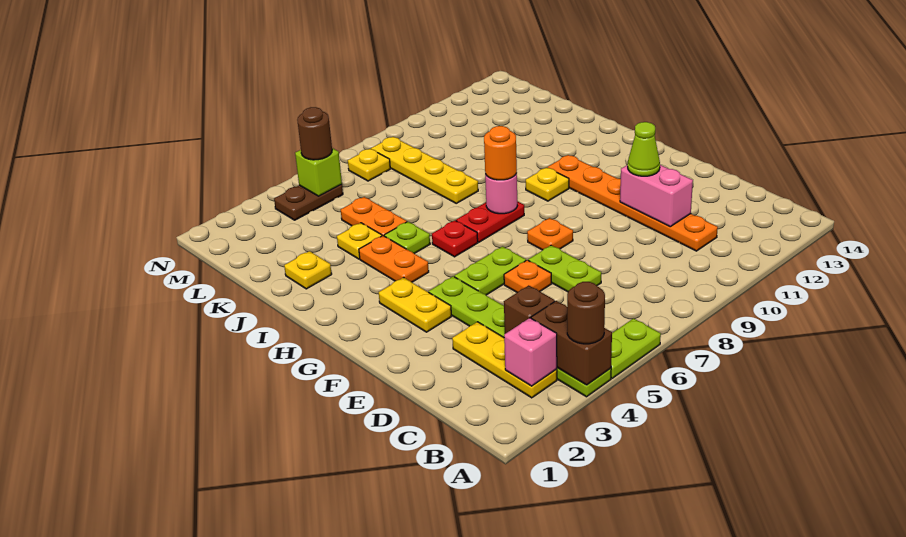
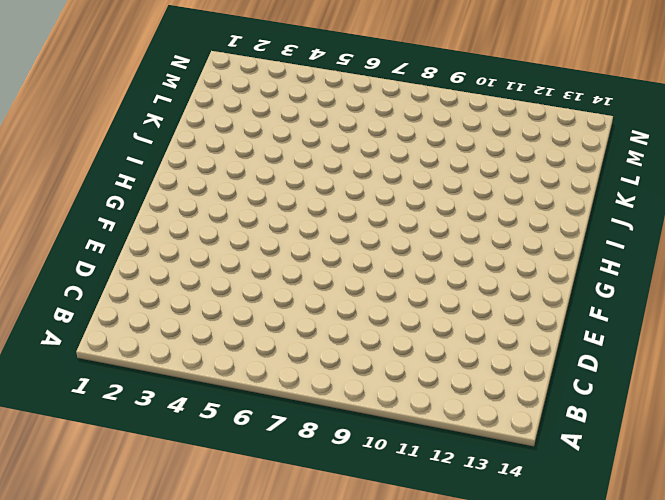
none -> lime plate A4:F4 level 1
none -> lime plate A5:A6 level 1
none -> yellow plate B3:D3 level 1
none -> orange plate C11:H11 level 1

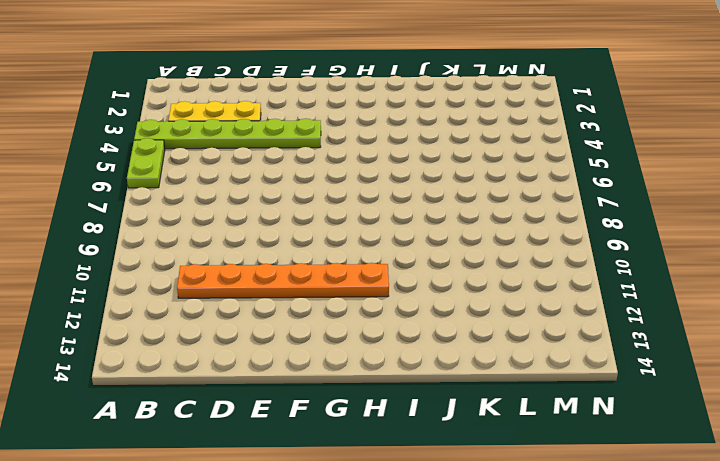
none -> lime plate D7:E7 level 1
none -> orange plate E6 level 1
none -> yellow plate F3:G3 level 1
none -> lime plate F5:F6 level 1

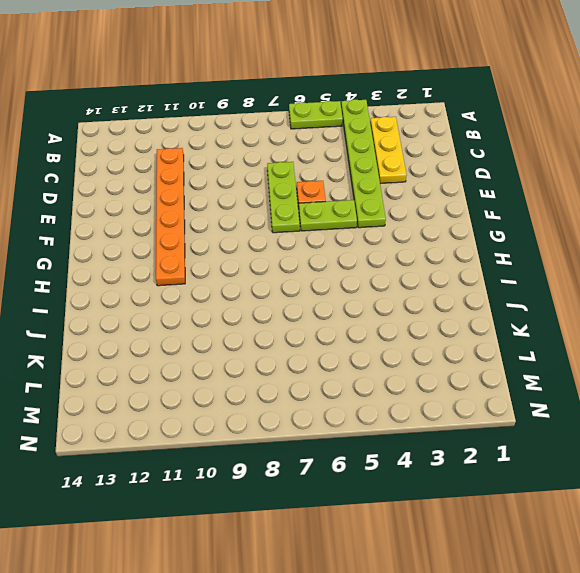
lime plate D7:F7 level 1 -> lime plate D7:E7 level 1
none -> yellow plate F3:G3 level 1
none -> orange plate F8 level 1
none -> orange plate H4:I4 level 1
none -> red plate H6 level 1

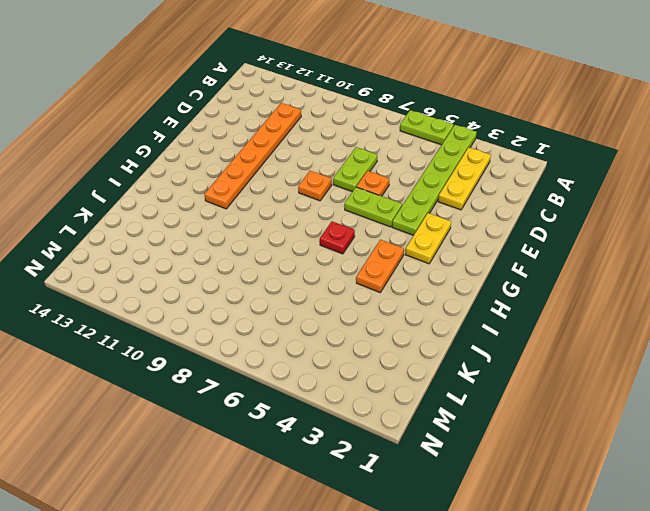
none -> red plate H7:H8 level 1
none -> yellow plate H10 level 1
none -> lime plate I5 level 1
none -> yellow plate J2 level 1

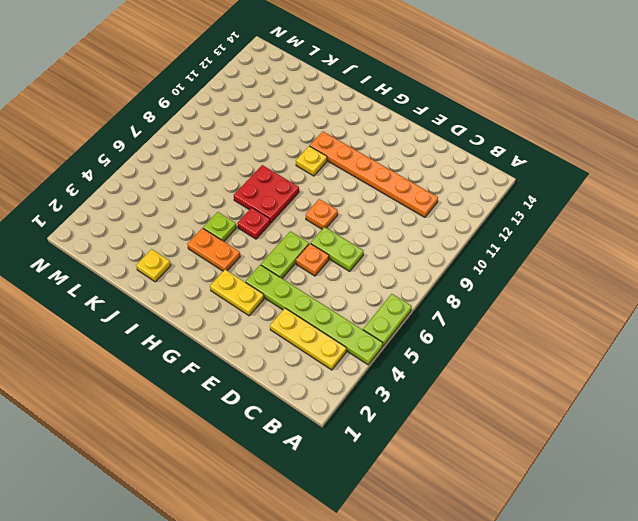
red plate H7:I8 level 1 -> red plate H7:H8 level 1
none -> yellow plate J4 level 1
none -> orange plate J5:K5 level 1
none -> yellow plate J8:M8 level 1
none -> brown plate M4:M5 level 1

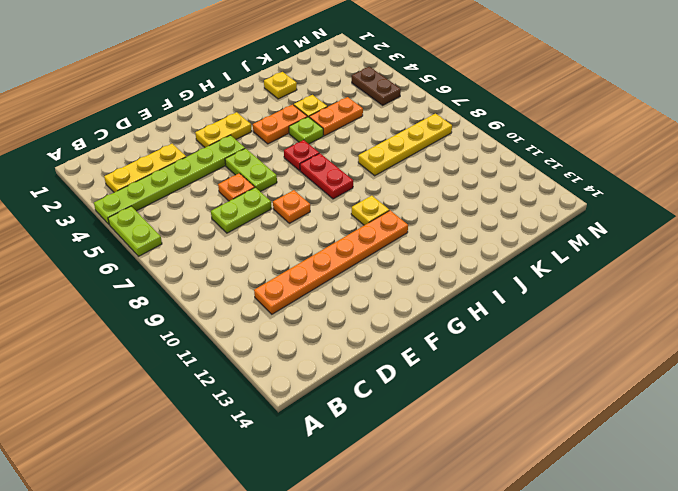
none -> yellow plate M7 level 1
none -> brown brick A4:B4 level 2
none -> pink brick B3 level 2
none -> brown brick C4 level 2

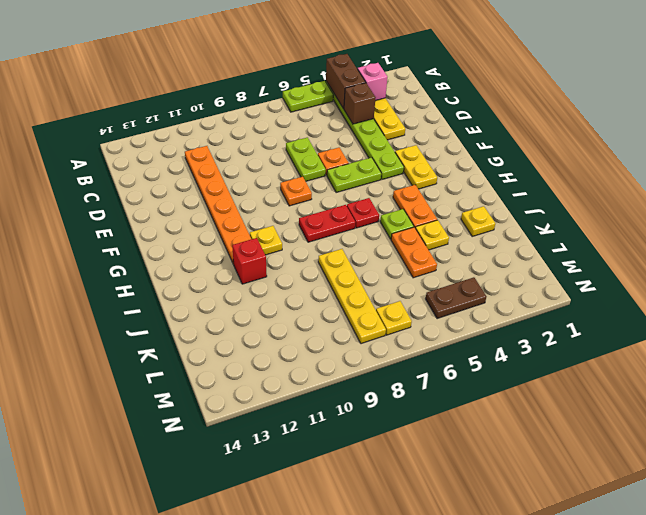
red brick I11 level 1 -> none
none -> pink brick D11:E11 level 2
none -> pink round brick H8 level 2
none -> lime brick M5 level 2
none -> brown round brick A4 level 3

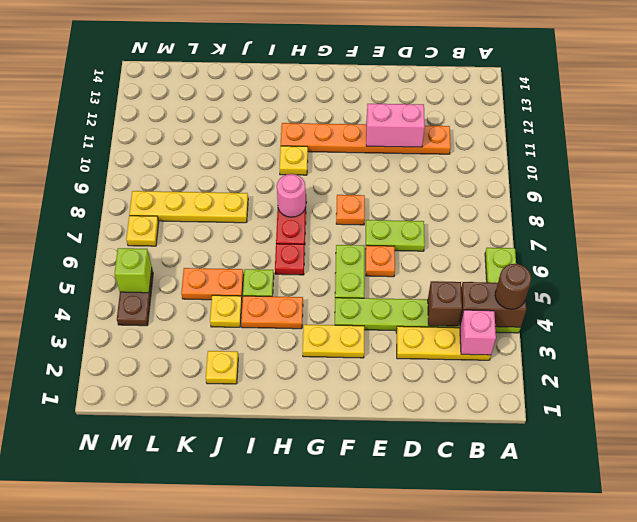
none -> lime cone E11 level 3
none -> orange round brick H8 level 3
none -> brown round brick M5 level 3

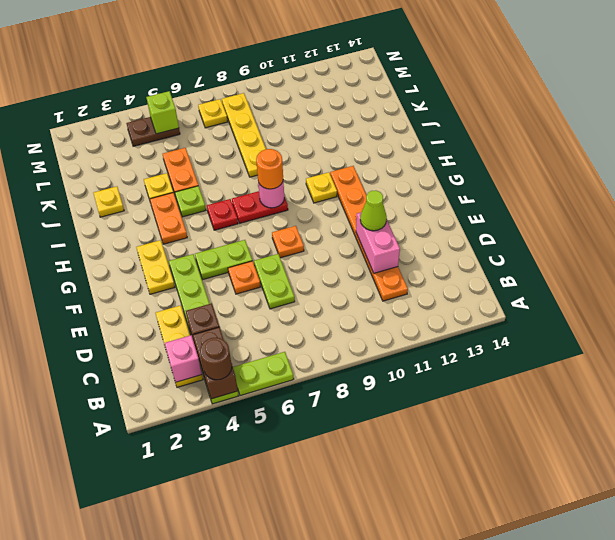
none -> brown round brick M5 level 3

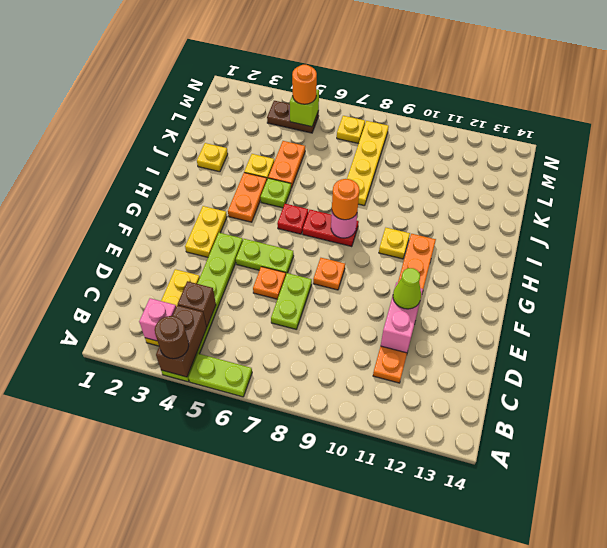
orange round brick M5 level 3 -> brown round brick M5 level 3

